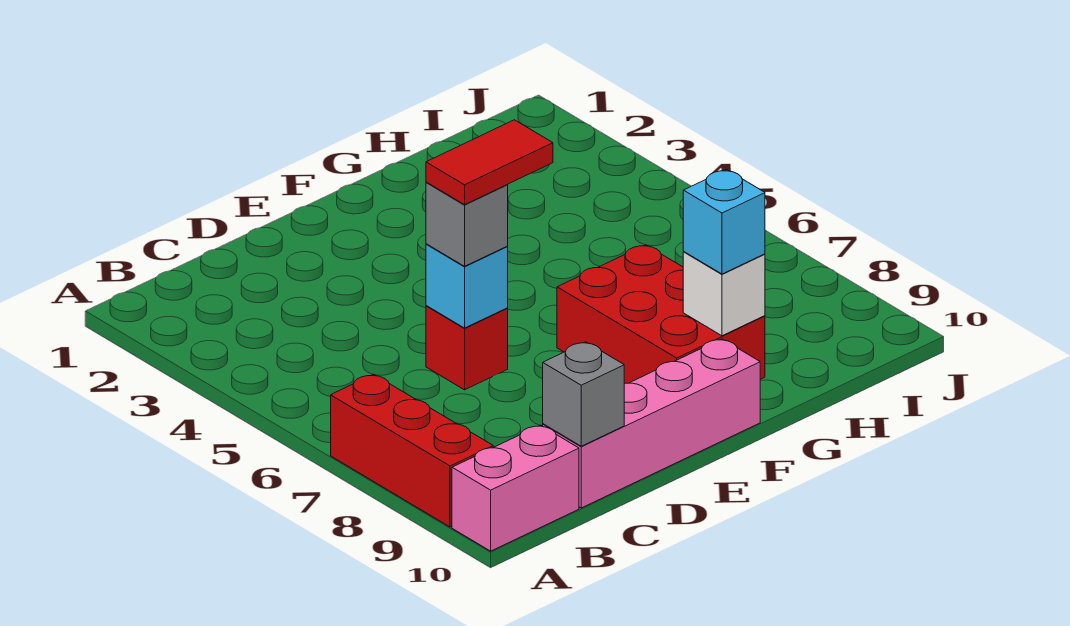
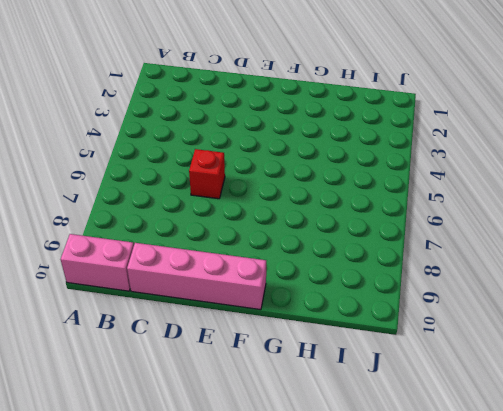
none -> red brick A7:A9 level 1
none -> red brick F7:G9 level 1

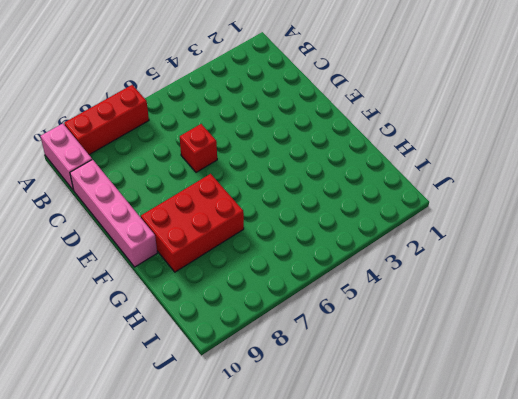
none -> grey brick C10 level 2
none -> cyan brick D6 level 2

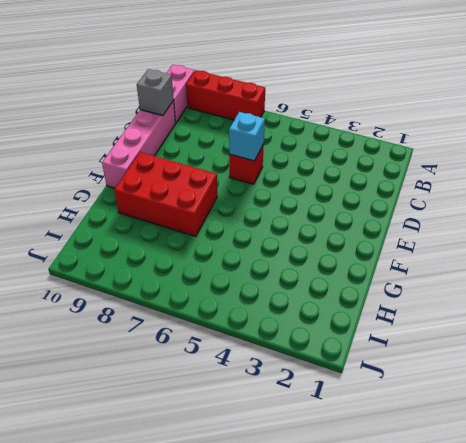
none -> white brick G9 level 2
none -> grey brick D6 level 3

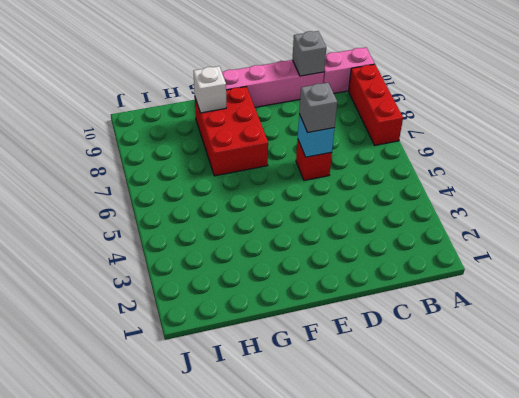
none -> cyan brick G9 level 3
none -> red tile D6:E6 level 4

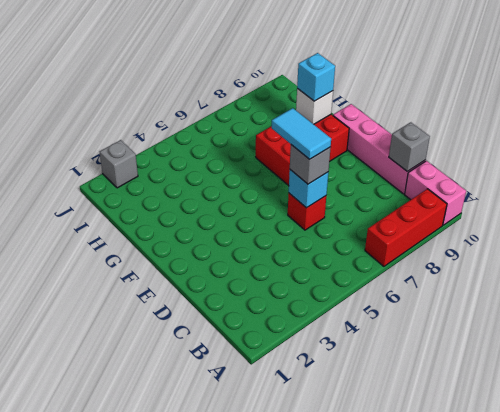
cyan tile D6:E6 level 4 -> red tile D6:E6 level 4
grey brick J2 level 1 -> none

